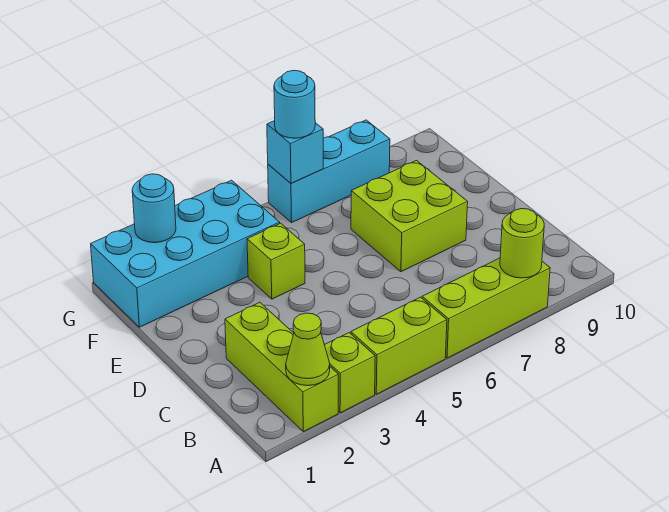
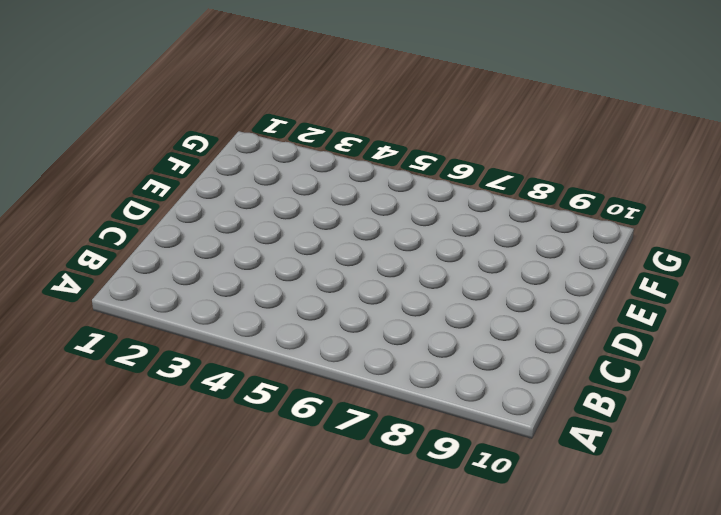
none -> lime brick A2:C2 level 1
none -> lime brick A3 level 1
none -> lime brick A4:A5 level 1

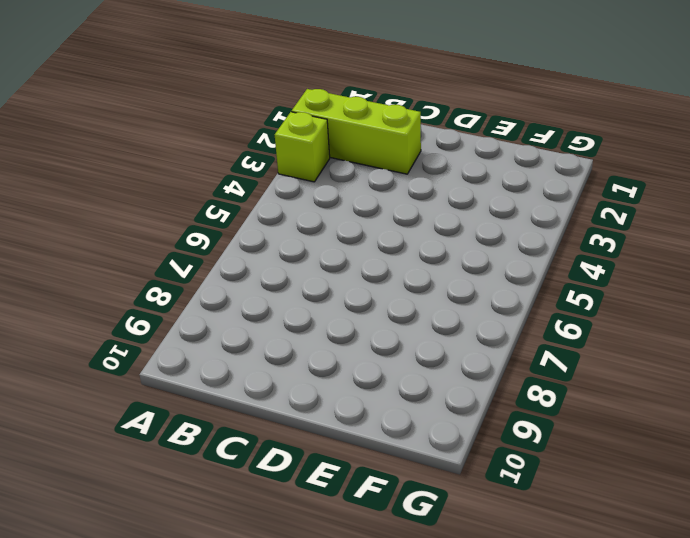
none -> lime brick A4:A5 level 1
none -> lime brick A6:A8 level 1
none -> lime brick D7:E8 level 1

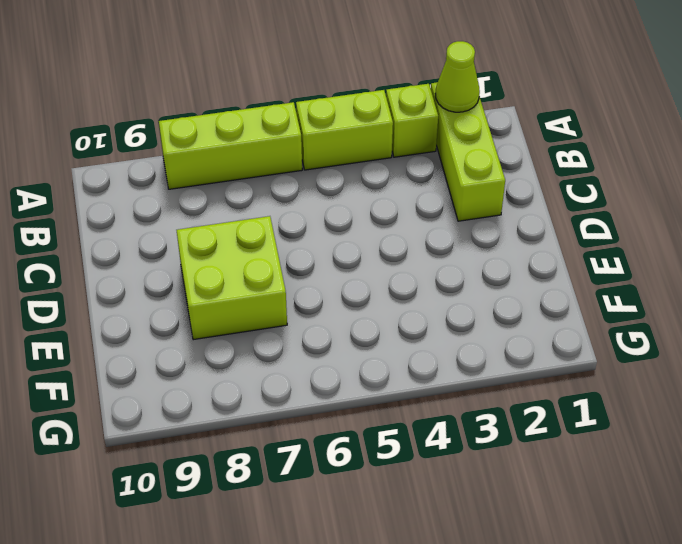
none -> lime brick E4 level 1
none -> cyan brick F1:G4 level 1
none -> cyan brick G6:G8 level 1

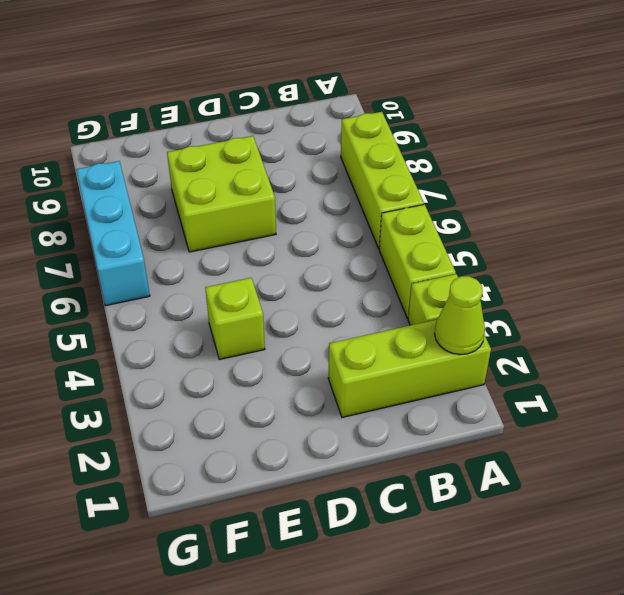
none -> cyan brick F1:G4 level 1
none -> lime round brick A8 level 2
none -> cyan round brick G2 level 2

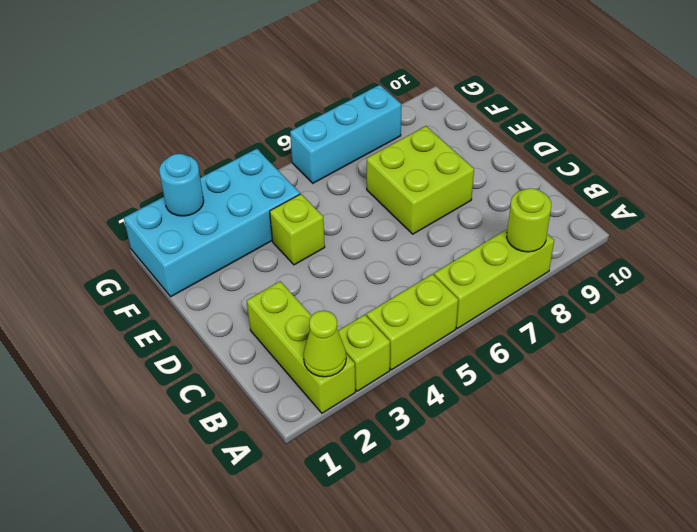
none -> cyan brick G6 level 2
none -> cyan round brick G6 level 3

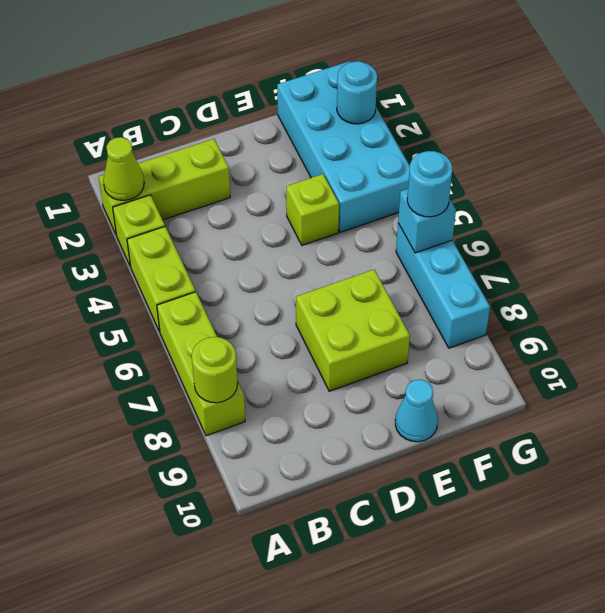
cyan cone E10 level 1 -> none

